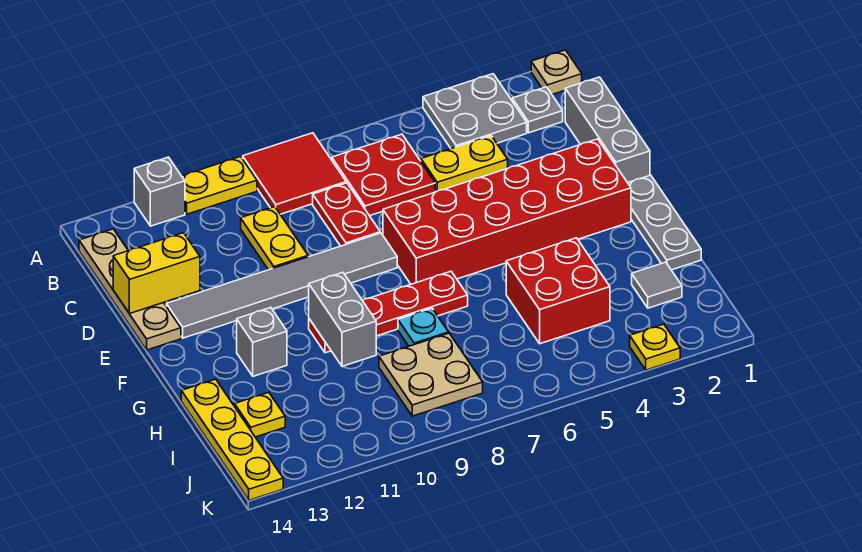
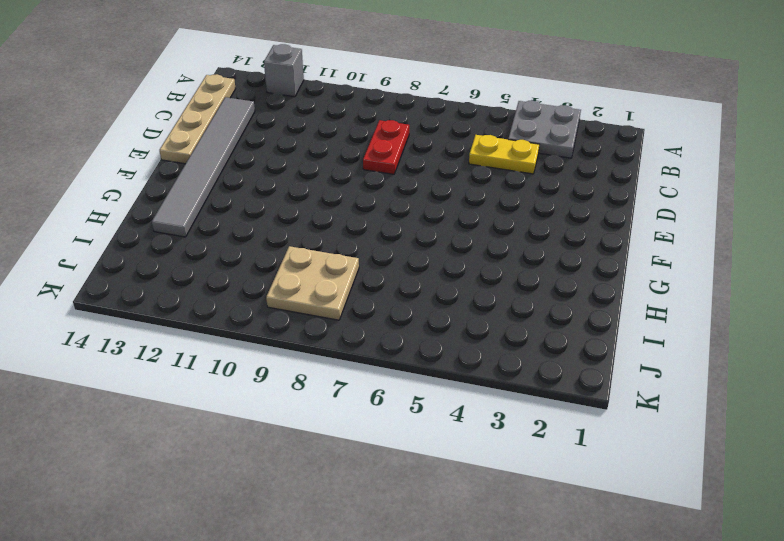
grey tile C13:H13 level 1 -> grey tile E8:E13 level 1
none -> tan plate A1 level 1
none -> red tile A8:B9 level 1
none -> yellow plate A10:A11 level 1

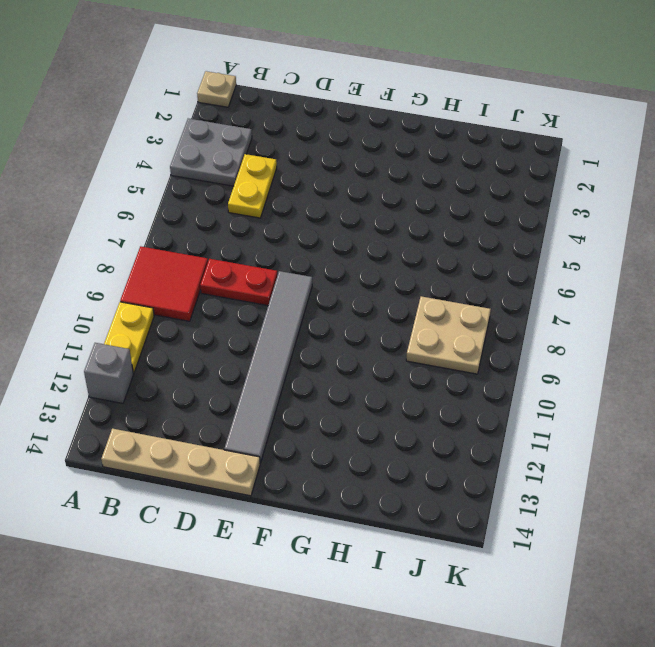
none -> grey plate B2 level 1
none -> red plate B6:C7 level 1
none -> grey brick C1:E1 level 1

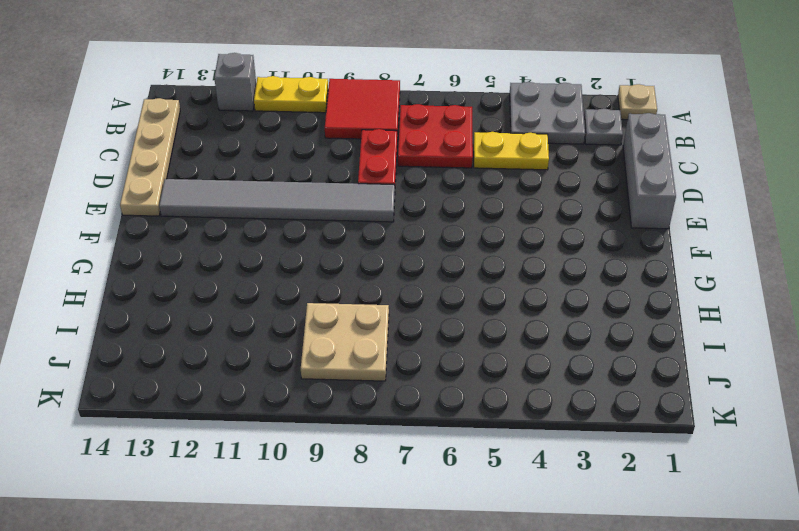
none -> yellow plate C10:D10 level 1
none -> red brick E2:F7 level 1
none -> grey plate F1:H1 level 1

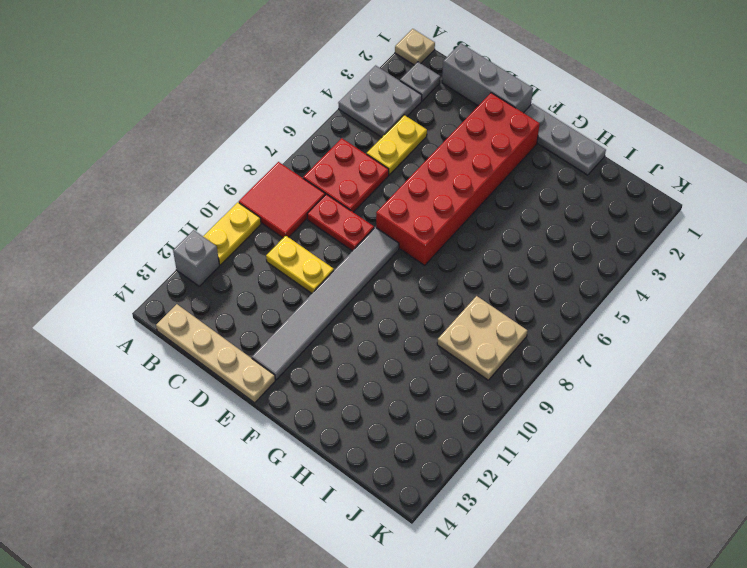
none -> red plate G7:G10 level 1
none -> grey brick G12 level 1
none -> red brick H4:I5 level 1

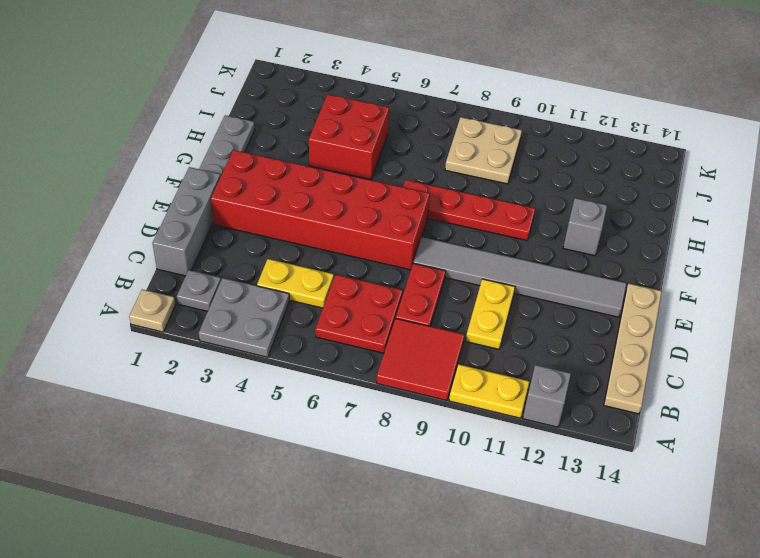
none -> cyan plate H8 level 1
none -> yellow plate H14:K14 level 1
none -> grey tile I2 level 1

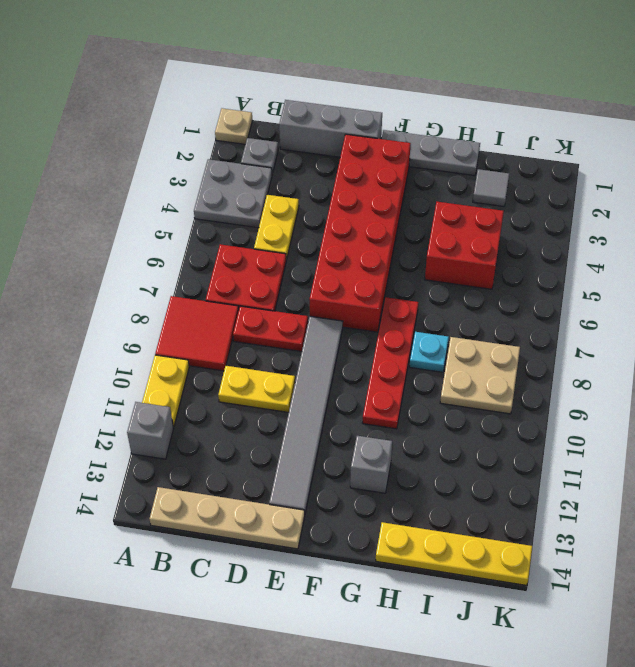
none -> yellow plate I13 level 1
none -> yellow plate K3 level 1
none -> yellow brick D13:D14 level 2

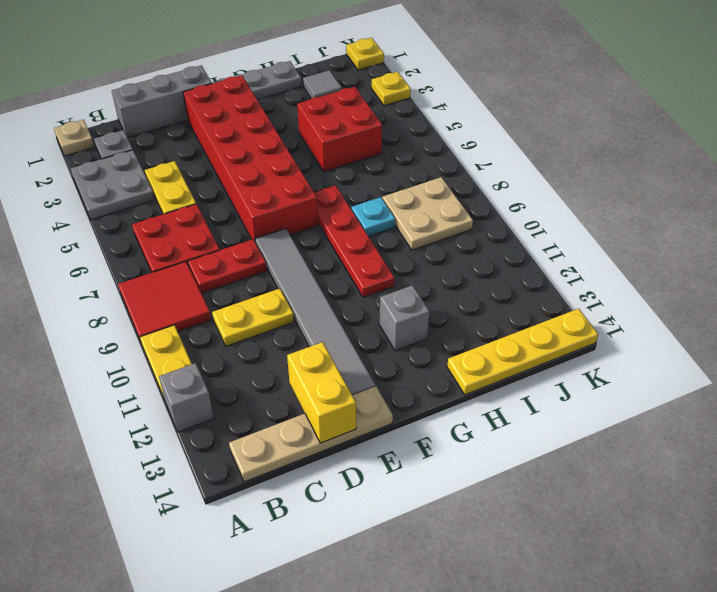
yellow plate K1 level 1 -> yellow plate I13 level 1
none -> grey brick G10:H10 level 2

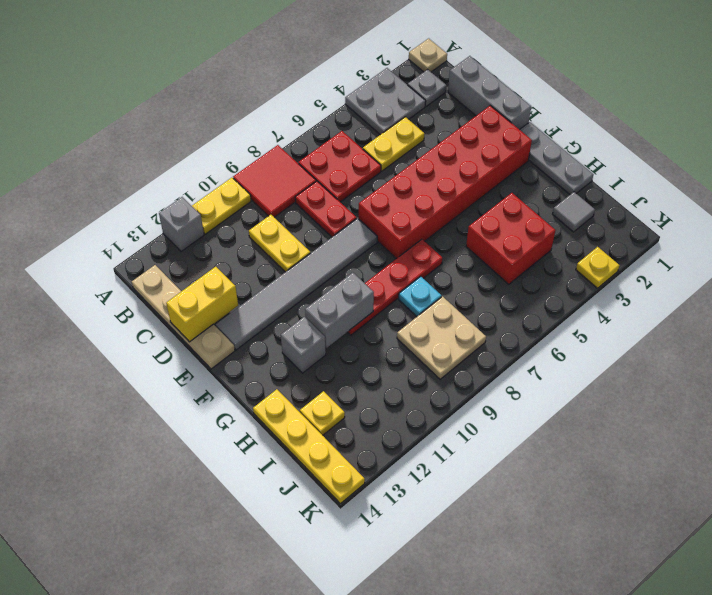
grey brick G10:G11 level 2 -> grey brick G10:H10 level 2

